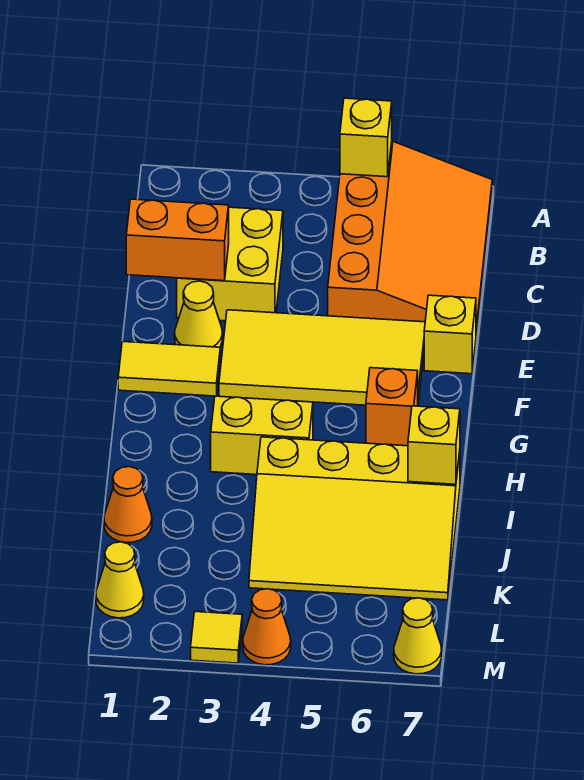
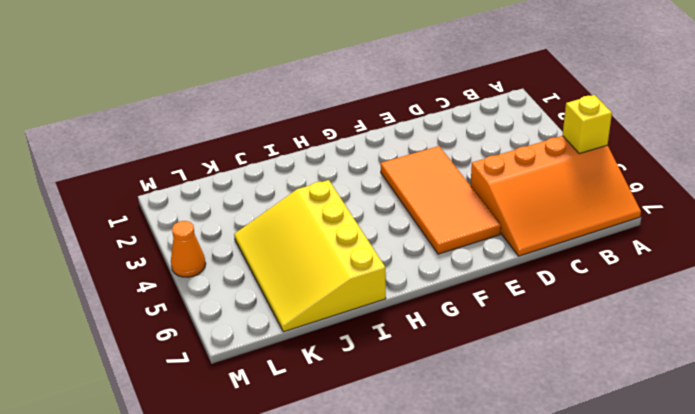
orange tile E3:F6 level 1 -> yellow tile E3:F6 level 1
none -> yellow brick C2:D3 level 1
none -> yellow cone E2 level 1
none -> yellow brick E7 level 1

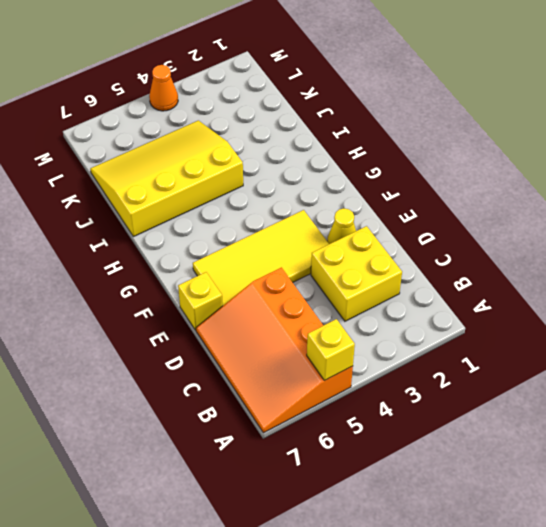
none -> yellow tile F1:F2 level 1
none -> orange brick G6 level 1
none -> yellow brick H3:H4 level 1

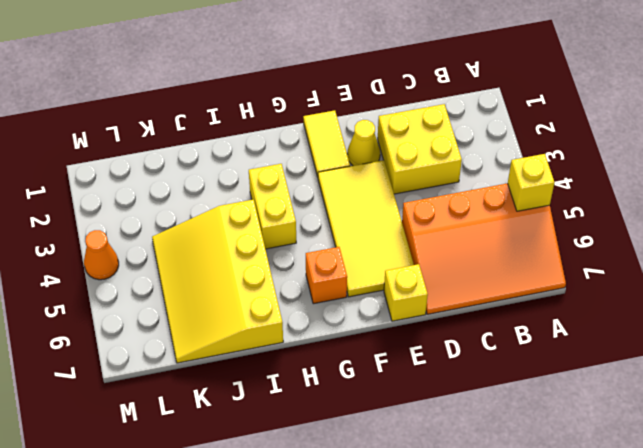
none -> orange cone J1 level 1
none -> yellow cone L1 level 1
none -> yellow tile M3 level 1

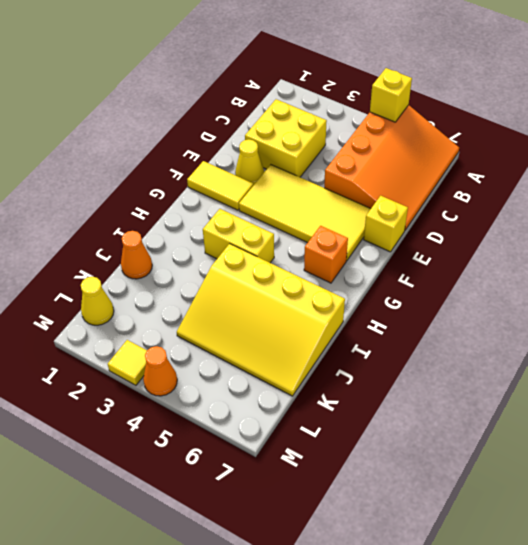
none -> yellow cone M7 level 1
none -> orange brick D1:D2 level 2
none -> yellow brick I7 level 2

